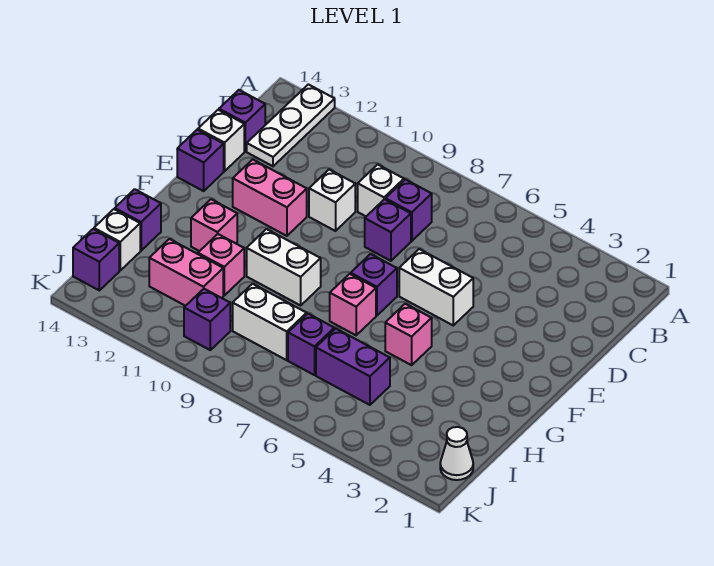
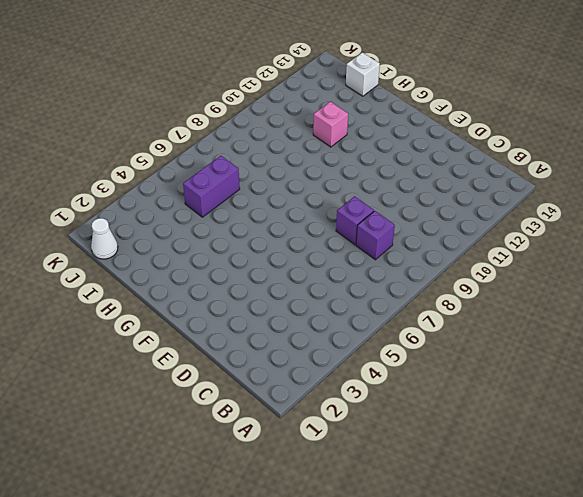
none -> white plate A13:C13 level 1
none -> white brick C9 level 1
none -> purple brick C14 level 1

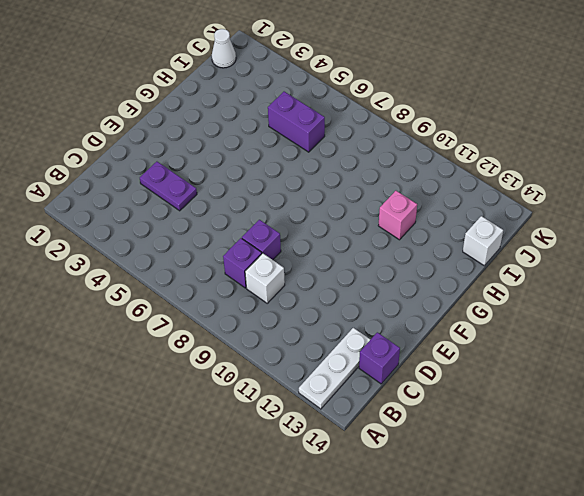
purple plate D3:D4 level 1 -> none
none -> white brick D10 level 1
none -> white brick D14 level 1
none -> white brick E5:E6 level 1

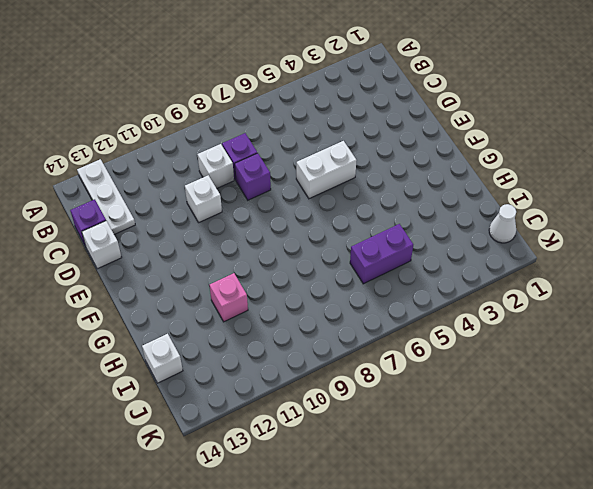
none -> pink brick E11:E12 level 1
none -> purple brick E14 level 1
none -> purple brick F7 level 1

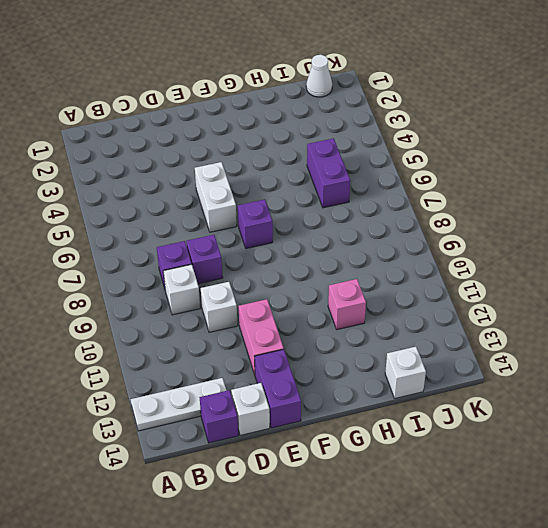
purple brick E13:E14 level 1 -> purple brick E14 level 1
none -> pink brick G5 level 1
none -> pink brick G7 level 1
none -> white brick G9:G10 level 1

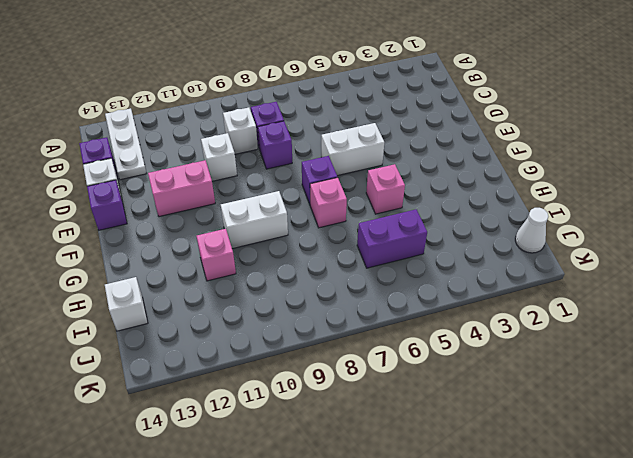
none -> pink brick G12 level 1
none -> purple brick H14 level 1
none -> purple brick I7 level 1

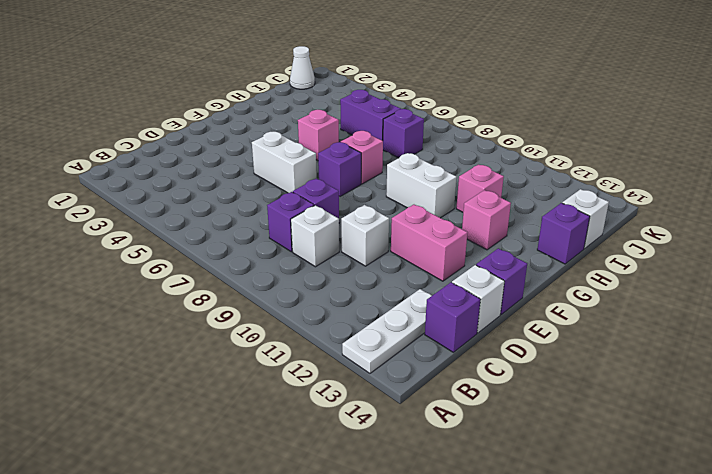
none -> white brick I8:I9 level 1
none -> pink brick I11:I12 level 1
none -> purple brick J10 level 1

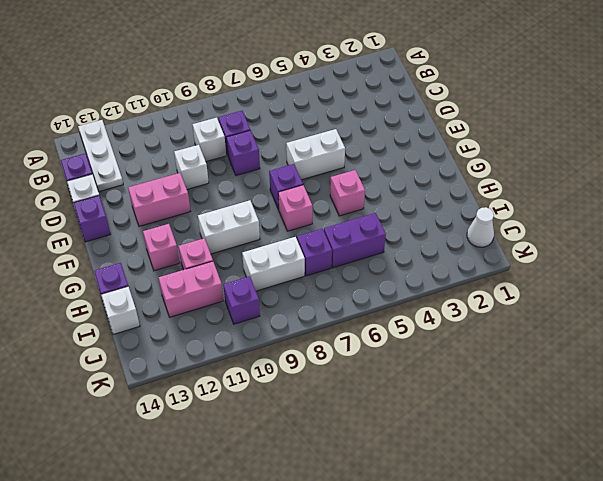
none -> purple brick J14 level 1

